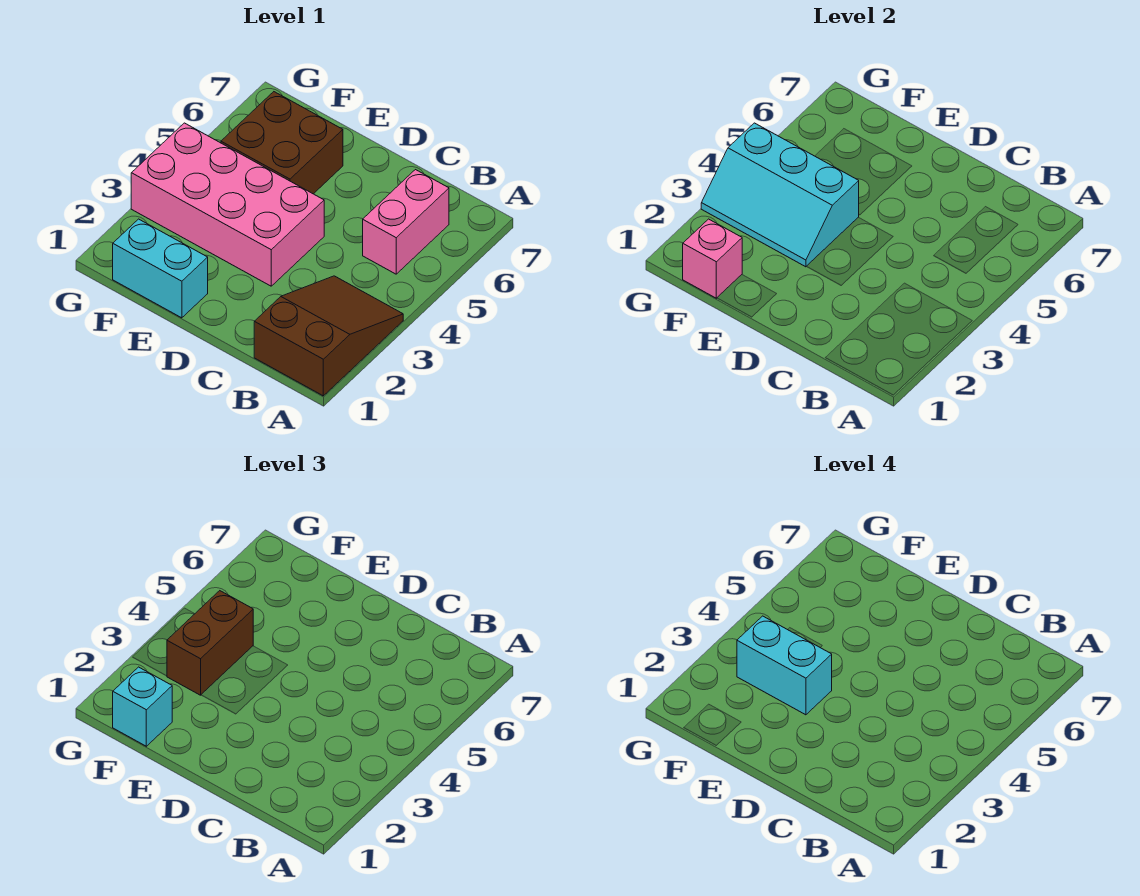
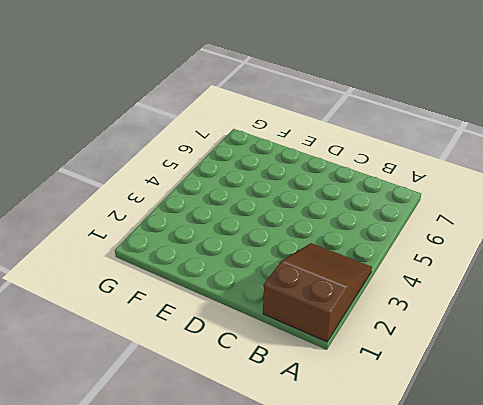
none -> pink brick B5:B6 level 1
none -> pink brick D3:G4 level 1

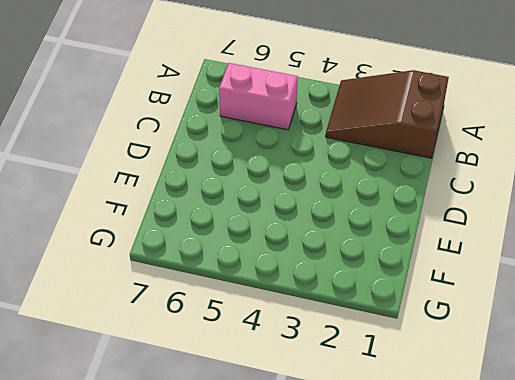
none -> pink brick D3:G4 level 1
none -> cyan brick E1:F1 level 1

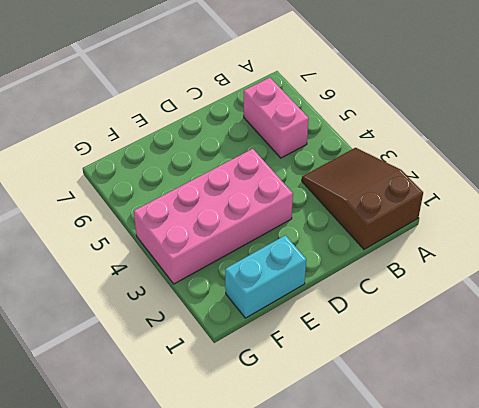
none -> brown brick E5:F6 level 1
none -> cyan slope E3:G4 level 2 top 4

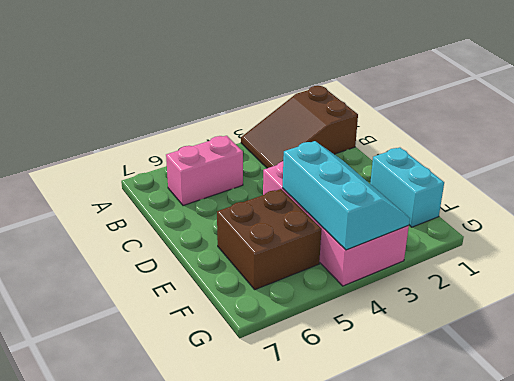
none -> pink brick F1 level 2
none -> cyan brick F1 level 3

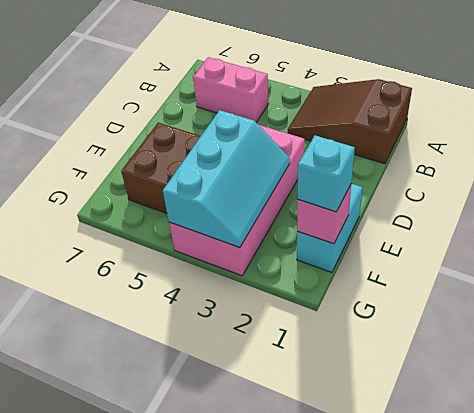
none -> brown brick F3:F4 level 3
none -> cyan brick E3:F3 level 4

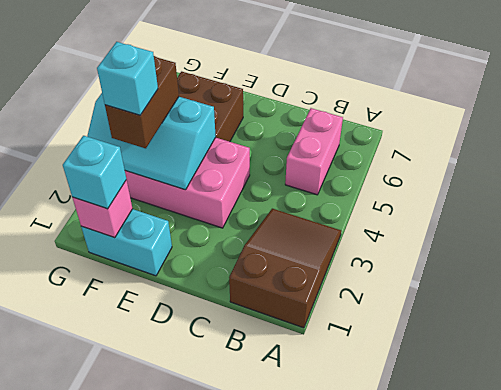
cyan brick F3 level 4 -> cyan brick E3:F3 level 4

